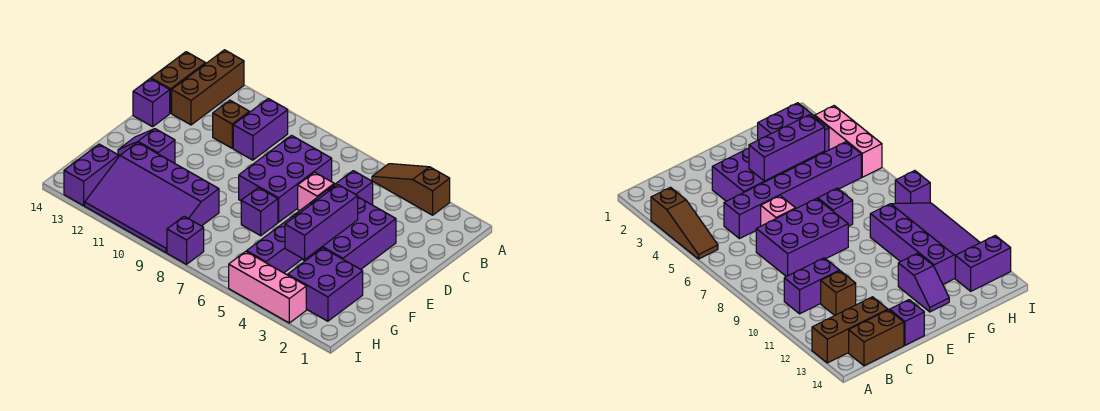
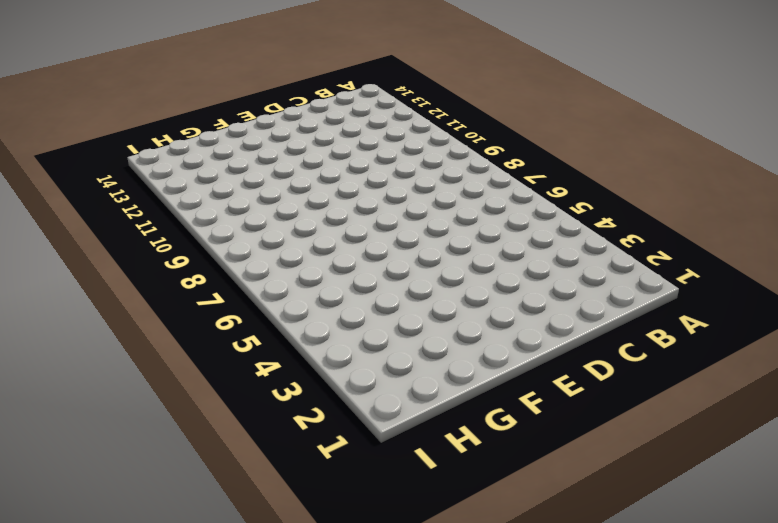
none -> brown slope A3:A5 level 1 top 3
none -> brown brick A13:C13 level 1
none -> purple brick B10:C10 level 1

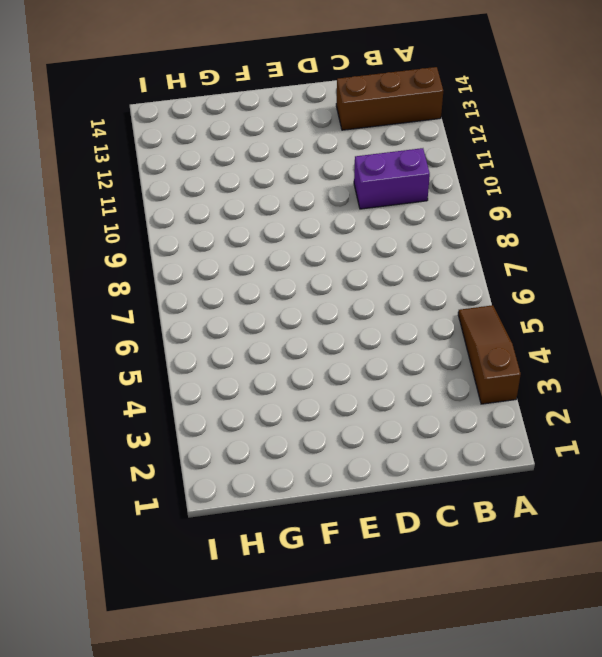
none -> brown brick B14:C14 level 1
none -> purple brick C5:H5 level 1
none -> purple brick C7:E8 level 1

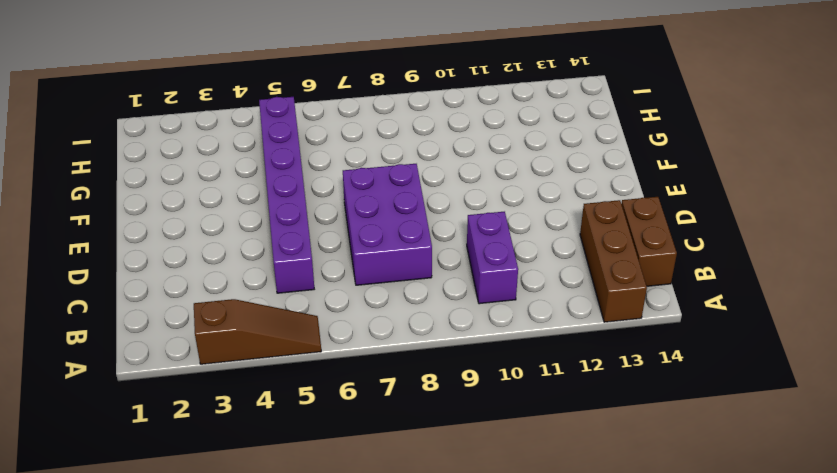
none -> brown brick C11 level 1
none -> purple brick D3:F4 level 1
none -> pink brick D6 level 1

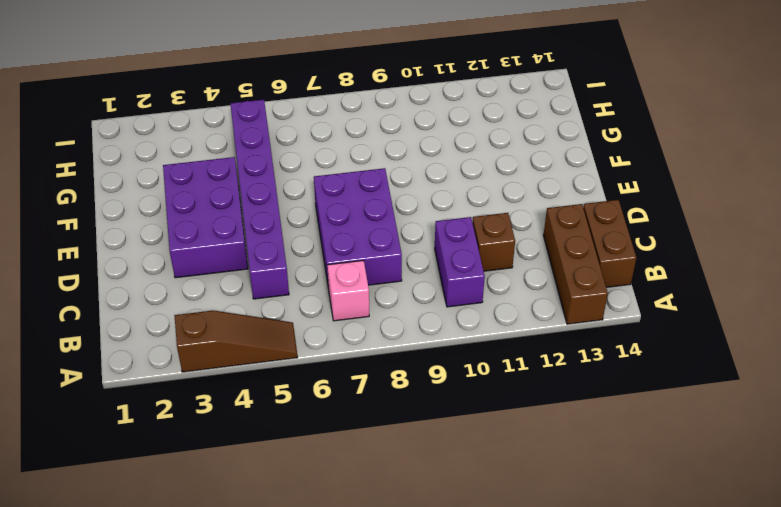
pink brick B7 level 1 -> pink brick D6 level 1
none -> purple brick D14 level 1
none -> purple brick F7 level 1
none -> purple slope F12:F13 level 1 top 12

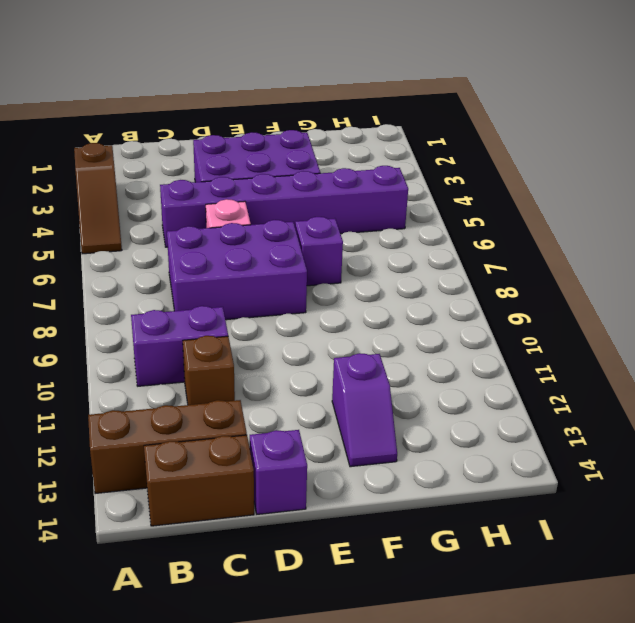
none -> purple brick G2:H3 level 1
none -> purple slope G9:I12 level 1 top G
none -> purple brick H13:I13 level 1

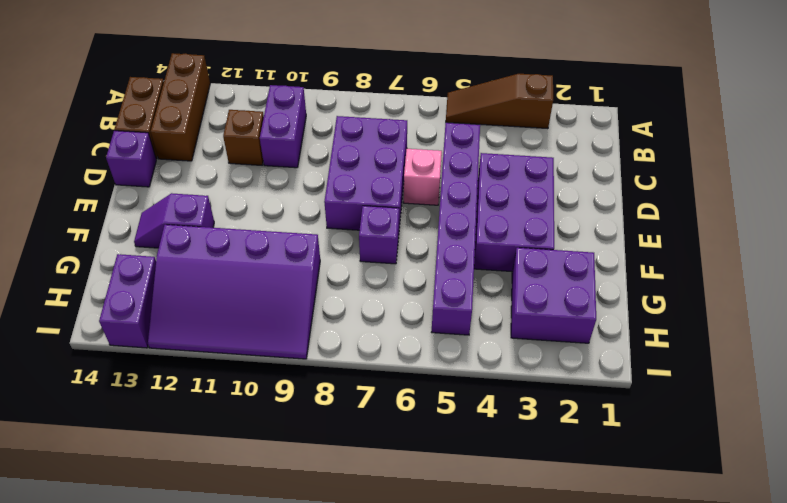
none -> pink brick I3:I5 level 1
none -> purple brick I8 level 1
none -> purple brick E4:G4 level 2

